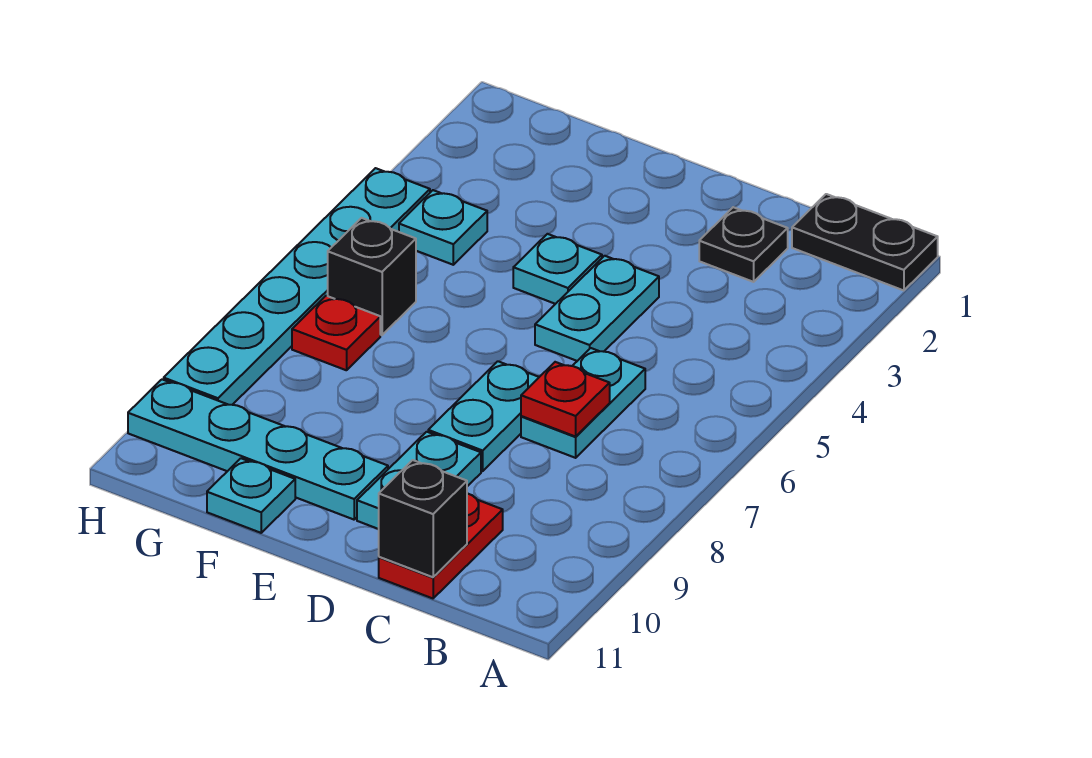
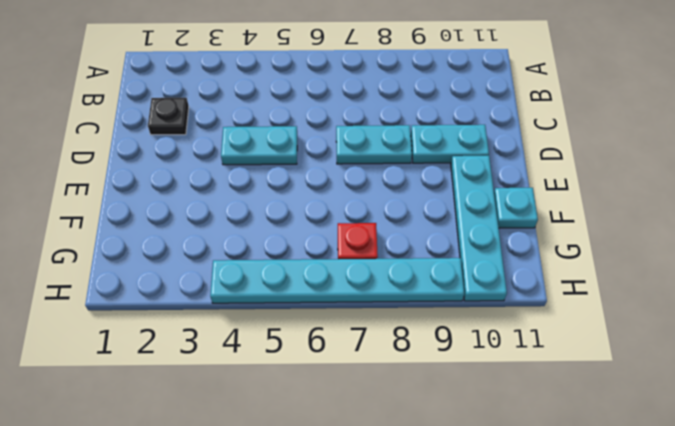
none -> black plate A1:B1 level 1
none -> cyan plate C6:C7 level 1
none -> red plate C10:C11 level 1

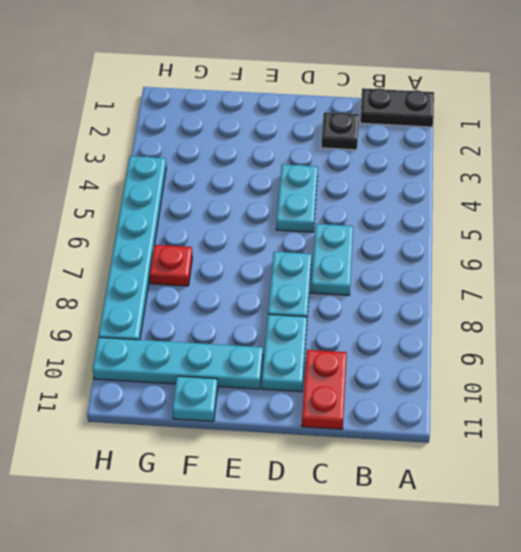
none -> cyan plate E4 level 1
none -> cyan plate G4 level 1
none -> black brick G6 level 1

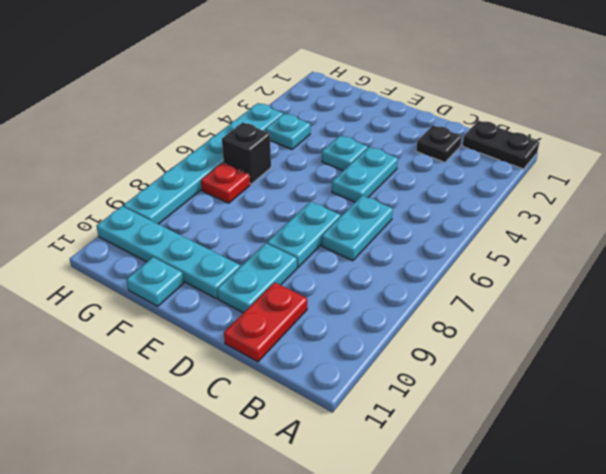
none -> red plate C7 level 2
none -> black brick C11 level 2

